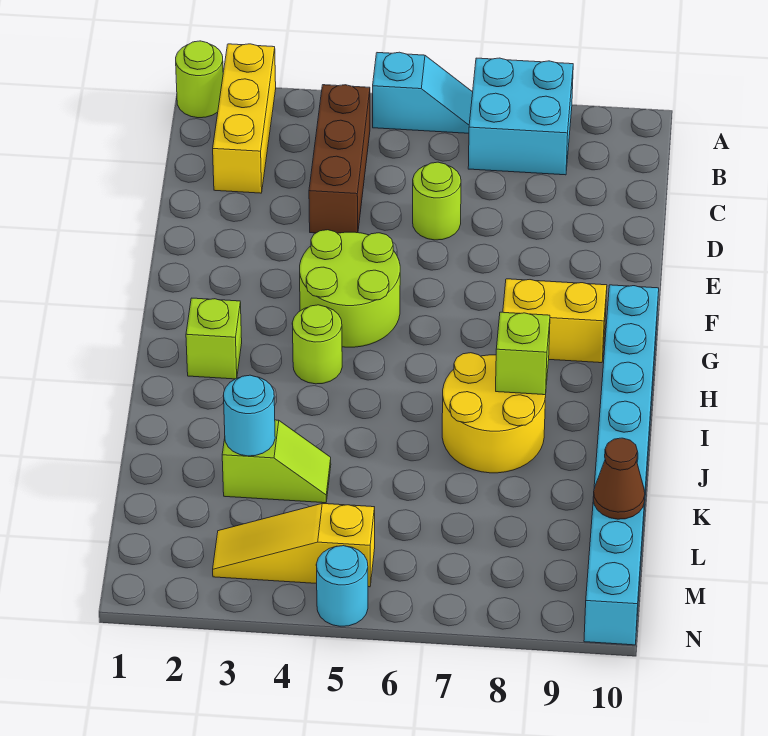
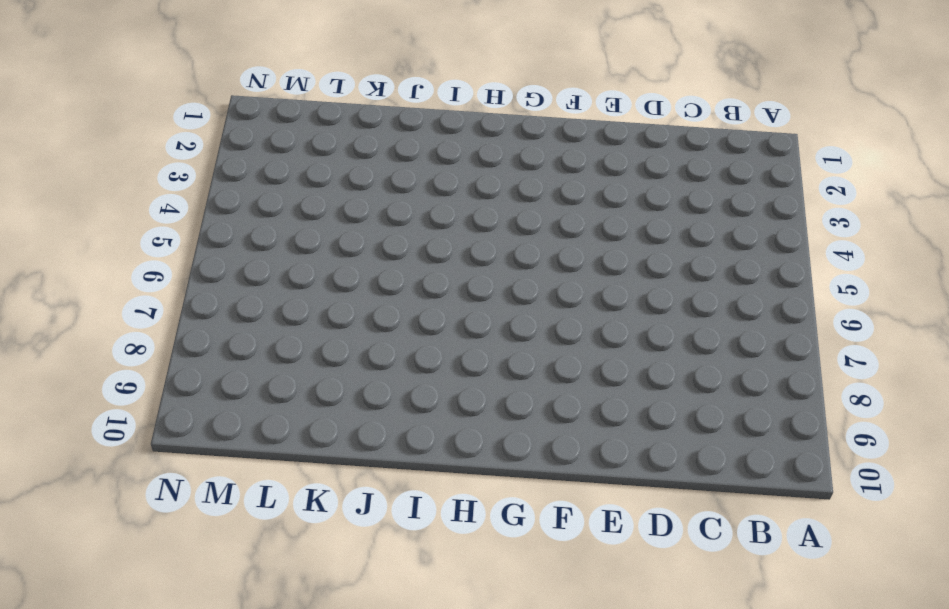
none -> lime round brick A1 level 1
none -> yellow brick A2:C2 level 1
none -> cyan slope A5:A6 level 1 top 5

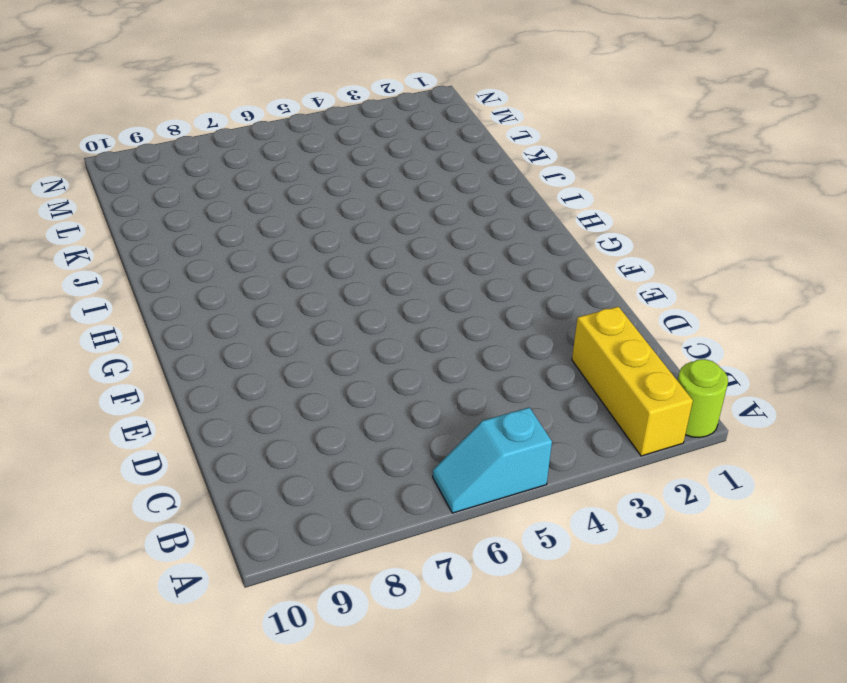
none -> cyan brick A7:B8 level 1
none -> brown brick B4:D4 level 1
none -> lime round brick D6 level 1

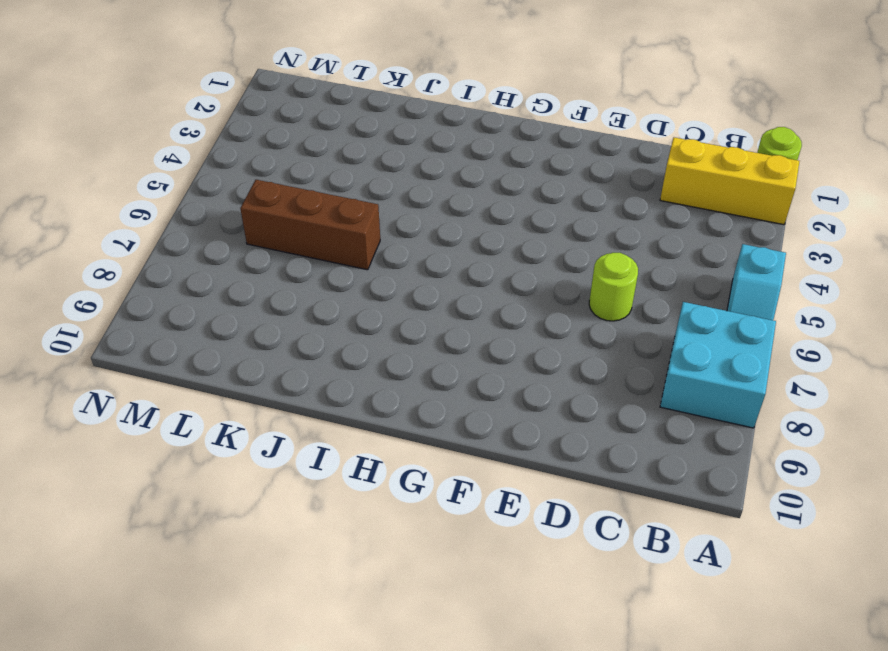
brown brick J6:L6 level 1 -> brown brick B4:D4 level 1
none -> lime round brick F4:G5 level 1
none -> yellow brick G8:G9 level 1
none -> cyan brick G10:N10 level 1

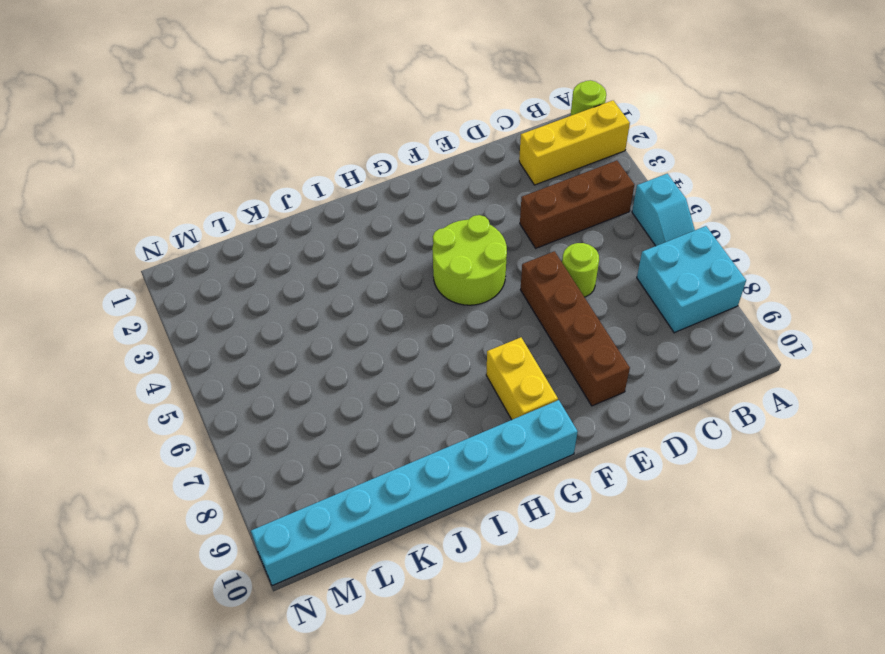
brown brick E6:E9 level 1 -> none
none -> lime brick H2 level 1
none -> lime round brick H4 level 1
none -> yellow round brick I7:J8 level 1

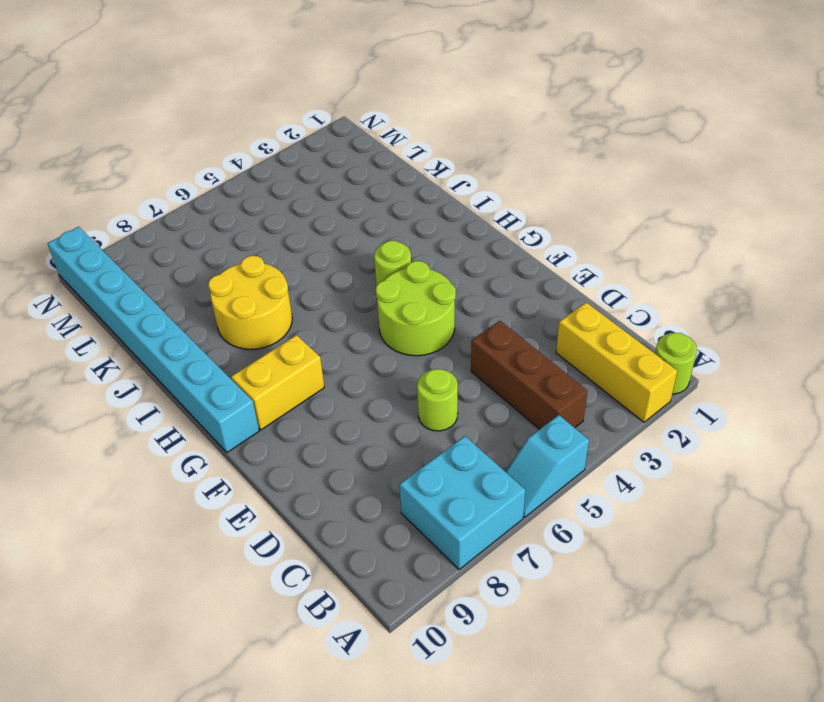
none -> lime brick H2 level 1
none -> lime slope K3:K4 level 1 top 3
none -> yellow slope M3:M5 level 1 top 5

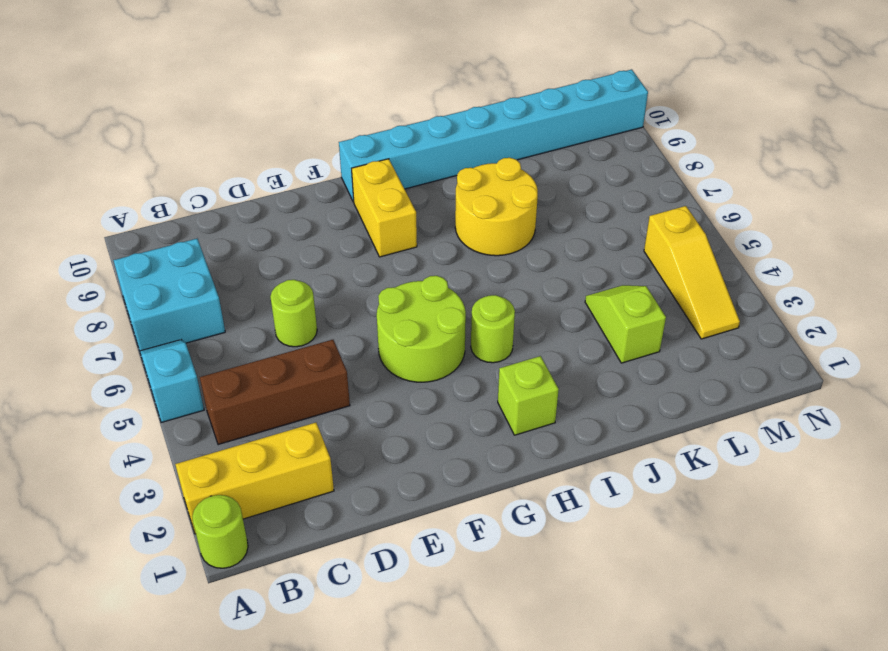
none -> cyan round brick N5 level 1
none -> lime brick I8 level 2
none -> cyan round brick K3 level 2

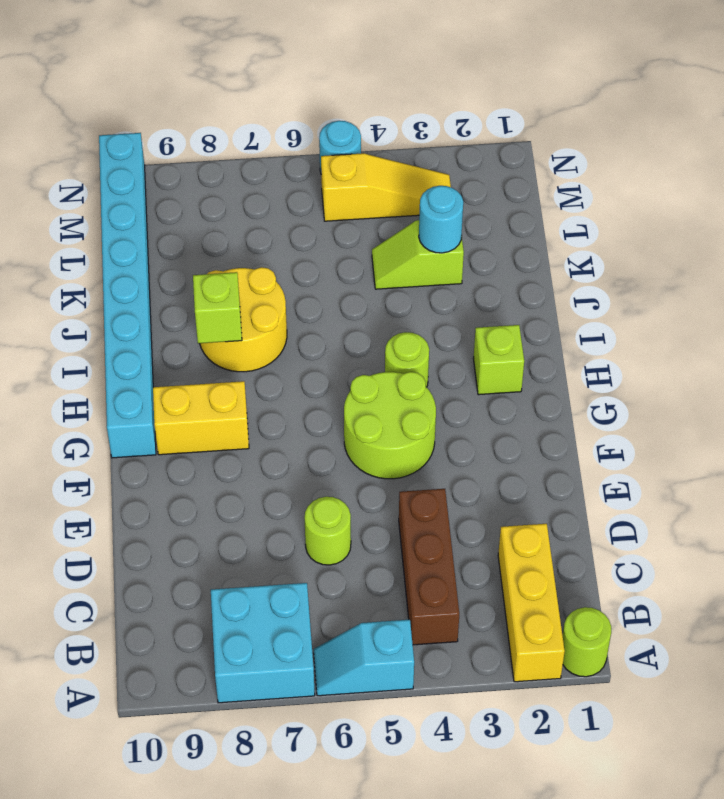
none -> brown cone L10 level 2

